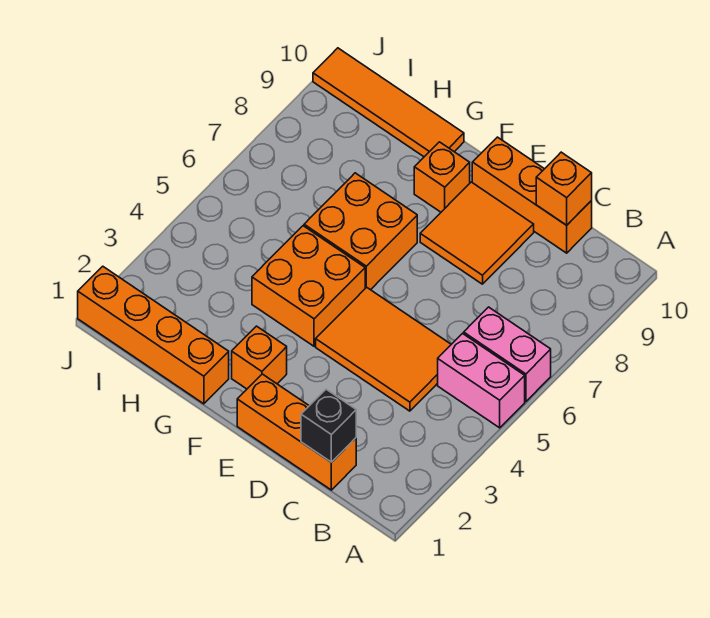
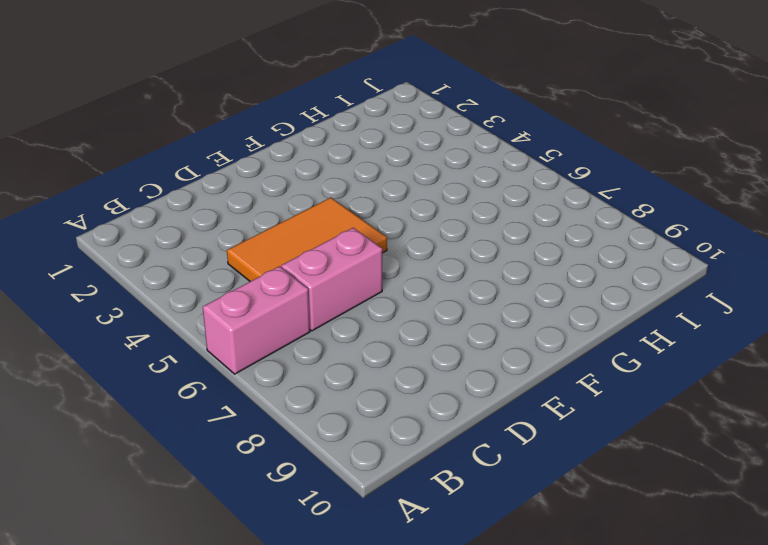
pink brick C6:D6 level 1 -> pink brick A5:B5 level 1
none -> orange brick C1:E1 level 1
none -> orange brick C10:E10 level 1
none -> orange tile D8:E9 level 1

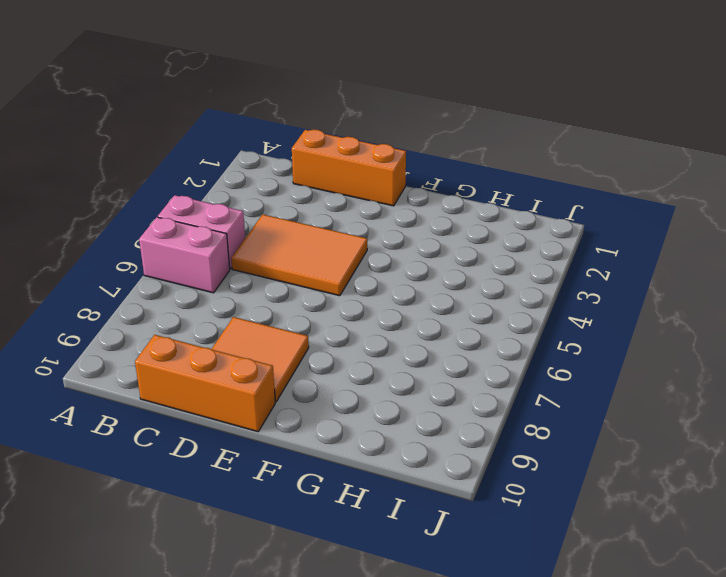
none -> orange brick F2 level 1
none -> orange brick F4:G5 level 1
none -> orange brick F6:G7 level 1

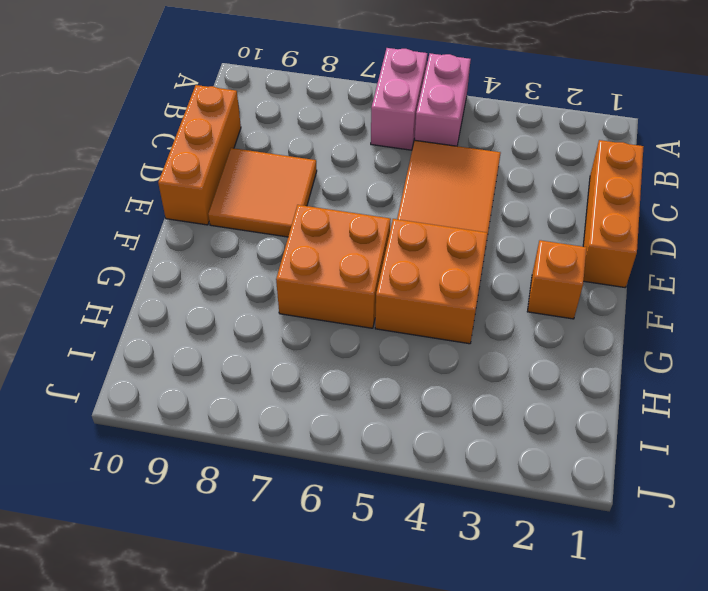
none -> orange brick F9 level 1
none -> orange brick G1:J1 level 1
none -> orange tile G10:J10 level 1

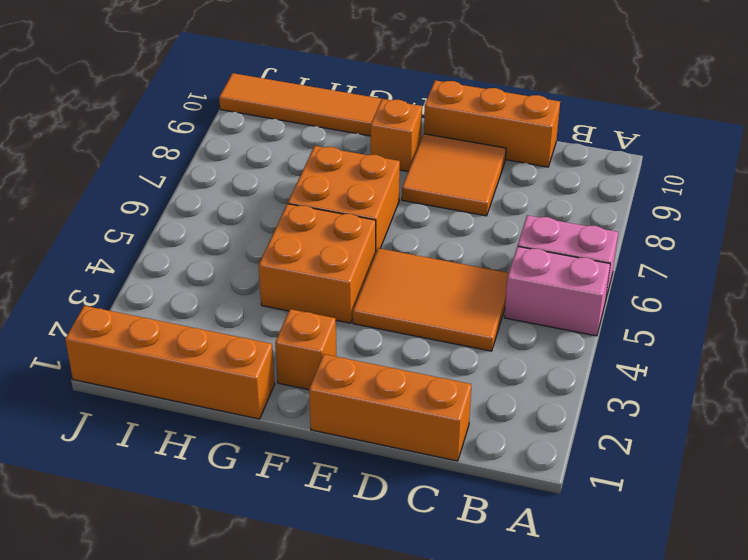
none -> black brick C1 level 2
none -> orange brick C10 level 2

